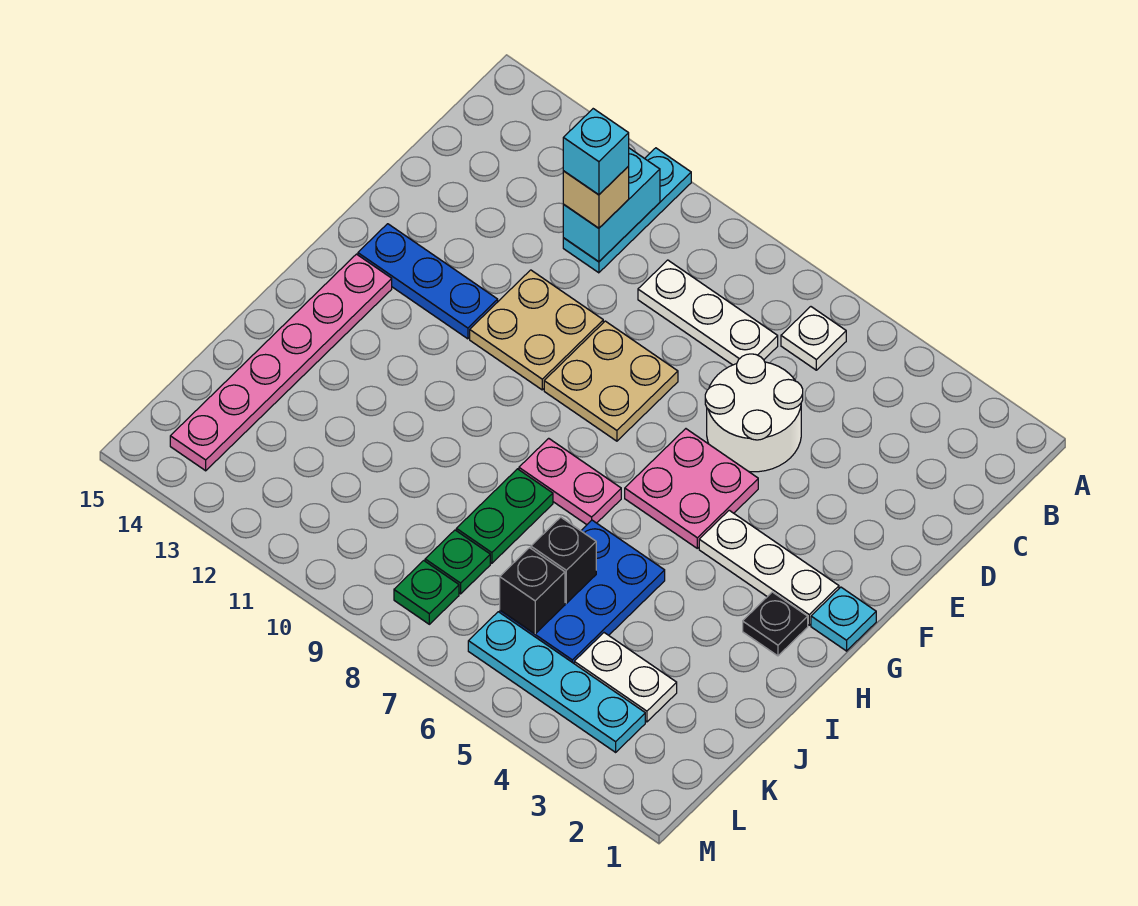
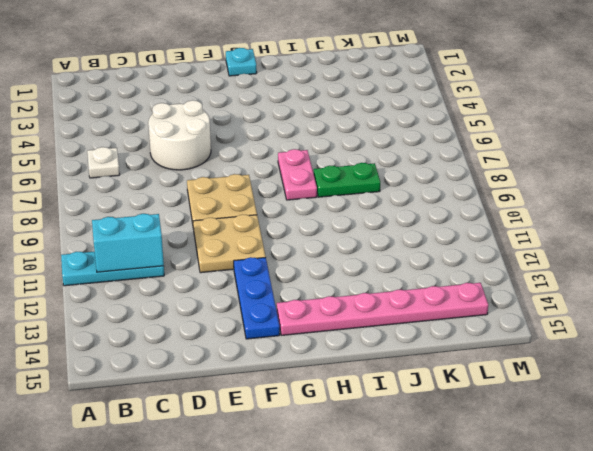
none -> white plate C7:C9 level 1
none -> pink plate F5:G6 level 1
none -> white plate G2:G4 level 1

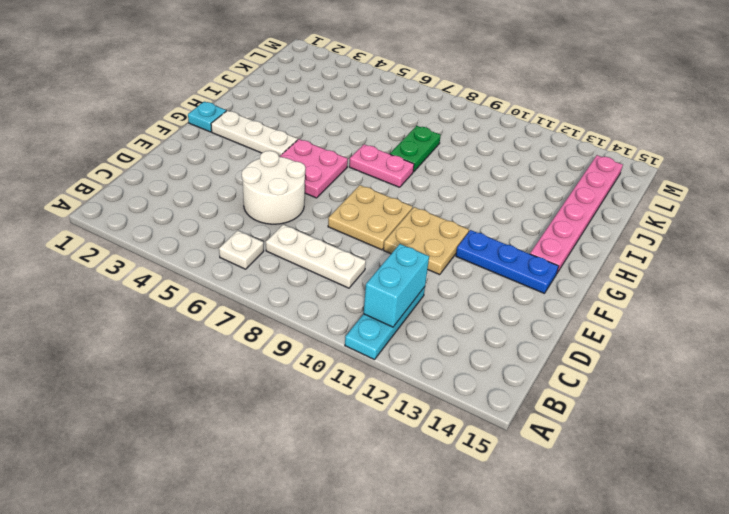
none -> black plate H2 level 1
none -> blue plate I5:K6 level 1
none -> white plate K3:K4 level 1

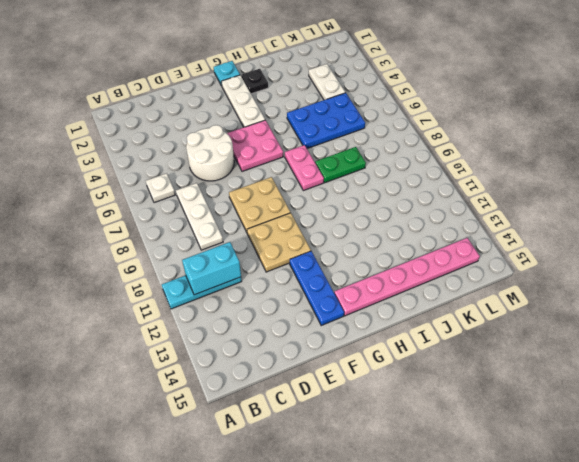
none -> green plate K8 level 1
none -> cyan plate L3:L6 level 1
none -> green plate L8 level 1

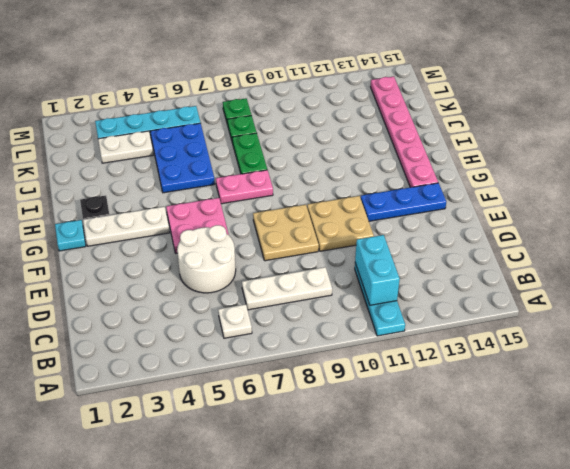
none -> black brick J6 level 2
none -> black brick K6 level 2
none -> tan brick C11 level 3

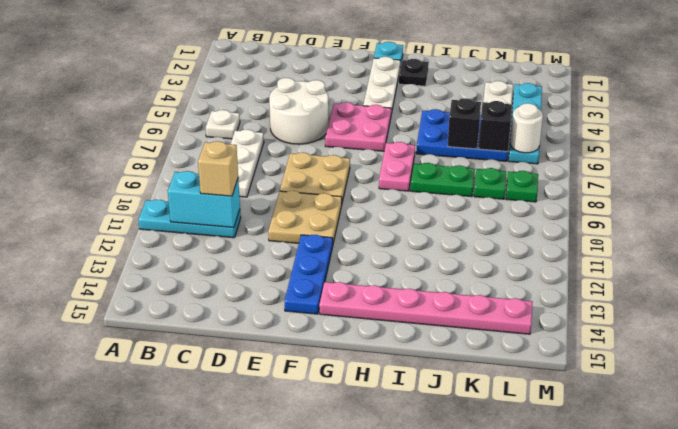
white round brick L6 level 2 -> none
none -> cyan brick C11 level 4

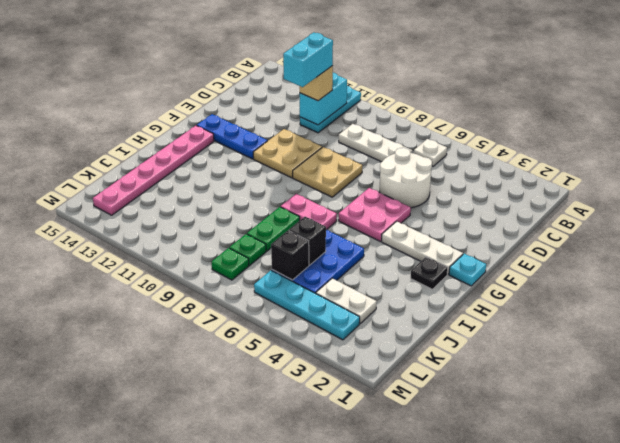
cyan brick C11:D11 level 4 -> cyan brick C11 level 4

